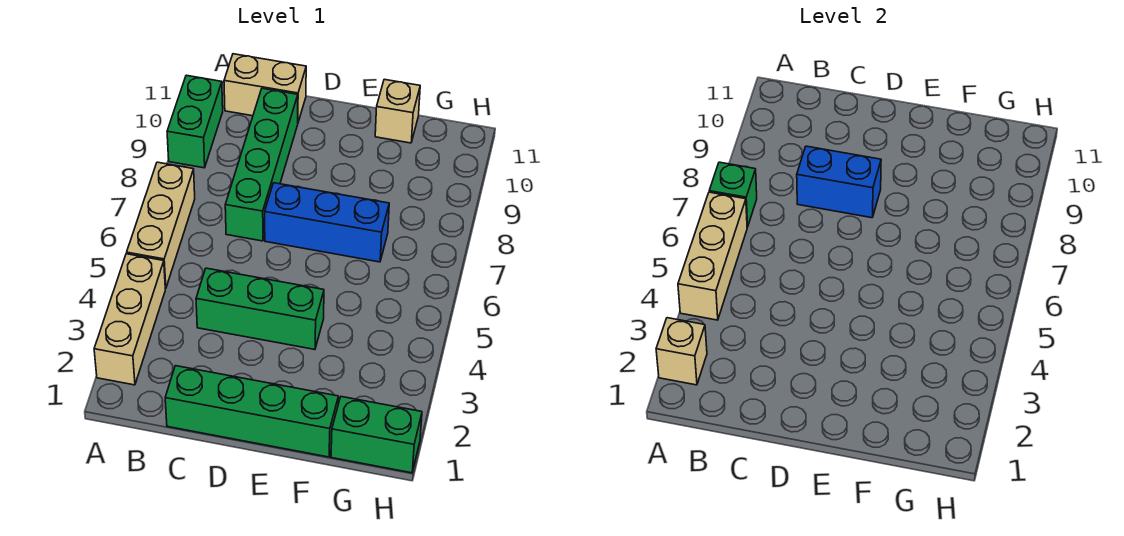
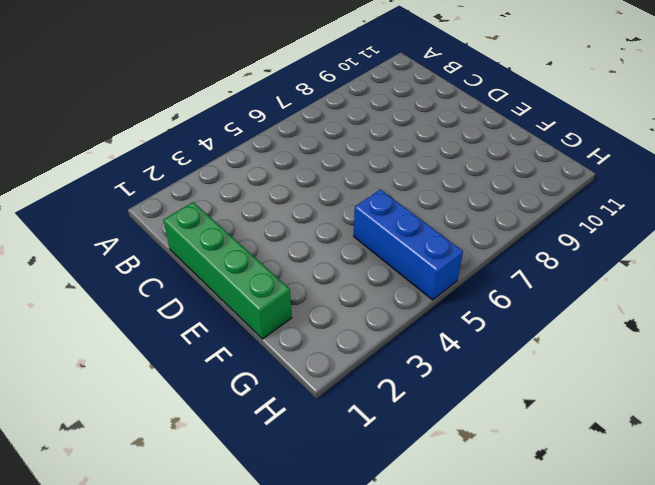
blue brick F5:H5 level 1 -> blue brick D7:F7 level 1
none -> tan brick A2:A4 level 1
none -> tan brick A5:A7 level 1
none -> green brick A9:A10 level 1

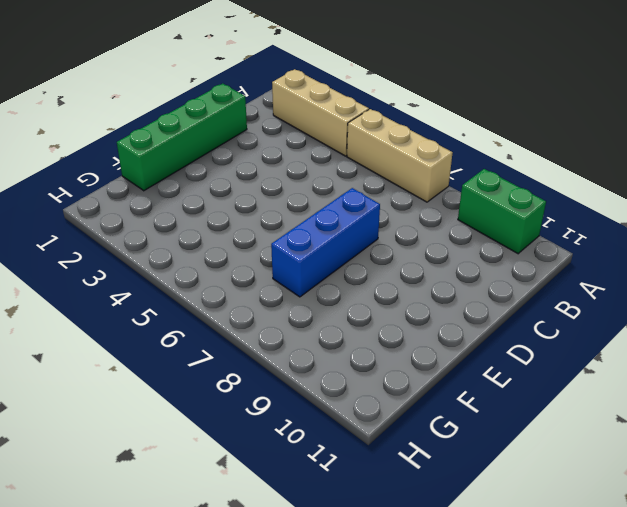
none -> tan brick B11:C11 level 1
none -> green brick C4:E4 level 1
none -> green brick C7:C10 level 1

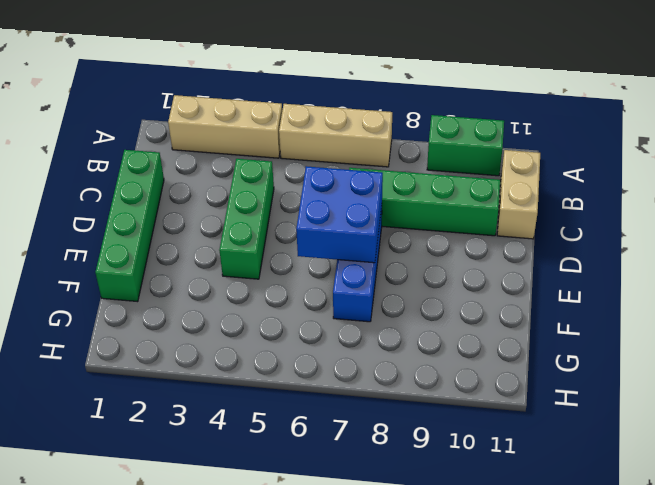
blue brick D6:E7 level 2 -> none
none -> tan brick F11 level 1
none -> green brick G1:H1 level 1
none -> tan brick A2 level 2

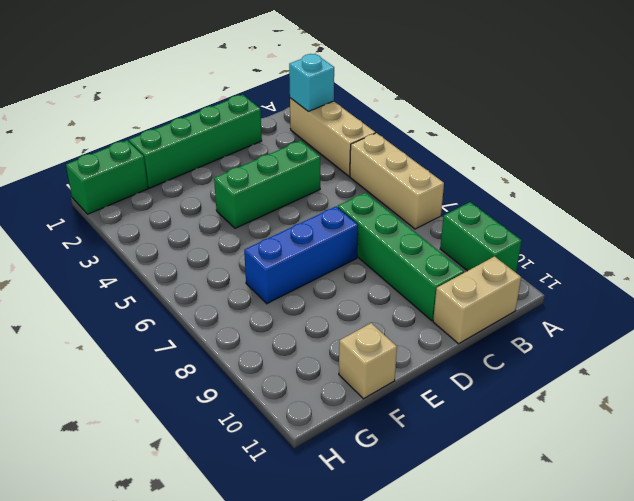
cyan brick A2 level 2 -> tan brick A2 level 2
none -> tan brick A4:A6 level 2
none -> green brick A7 level 2
none -> blue brick C8:D8 level 2

